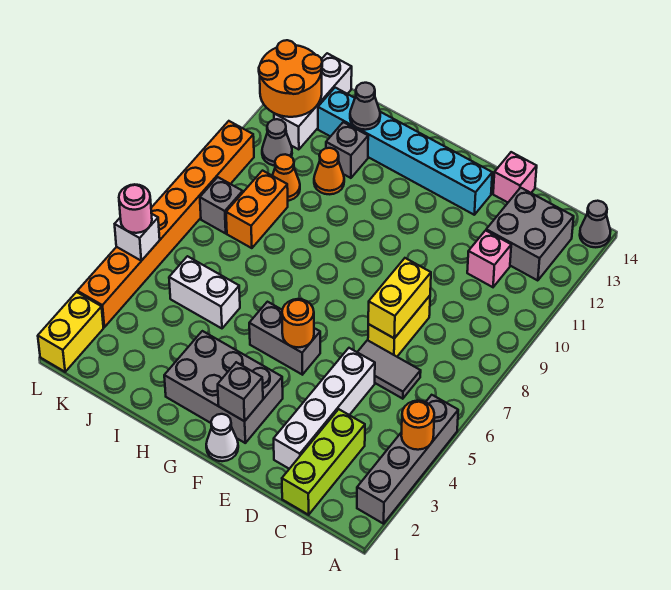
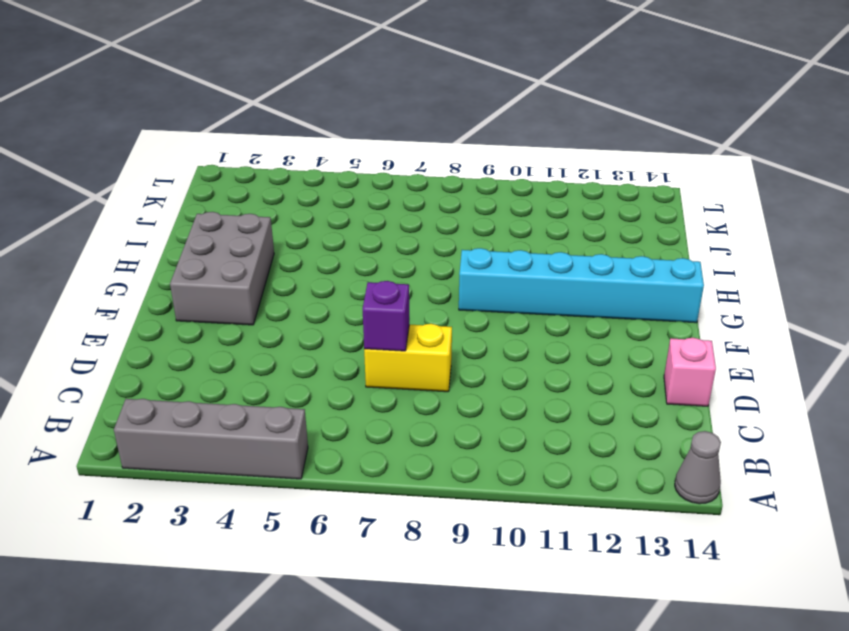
purple brick D7 level 2 -> yellow brick D7:D8 level 2
cyan brick G9:G14 level 1 -> cyan brick E13:J13 level 1
none -> grey brick B12:C13 level 1
none -> lime brick C1:C3 level 1
none -> grey tile C6:D6 level 1
none -> pink brick C11 level 1

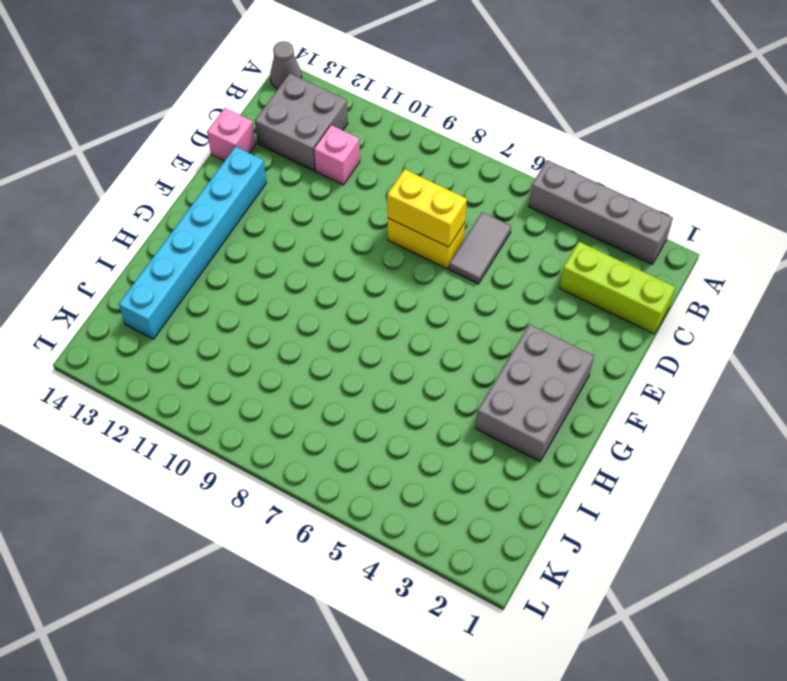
none -> white brick D2:D5 level 1
none -> white cone F1 level 1
none -> grey brick F5:G5 level 1
none -> white brick I5:J5 level 1

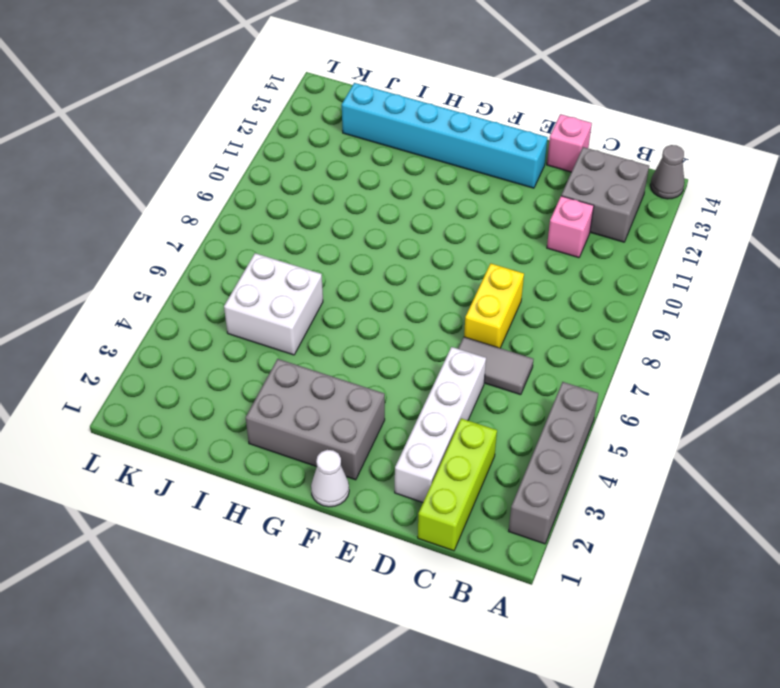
white brick I5:J6 level 1 -> white brick I5:J5 level 1
none -> grey brick F5:G5 level 1
none -> orange cone I11 level 1
none -> grey brick I12 level 1
none -> orange brick J8:J9 level 1

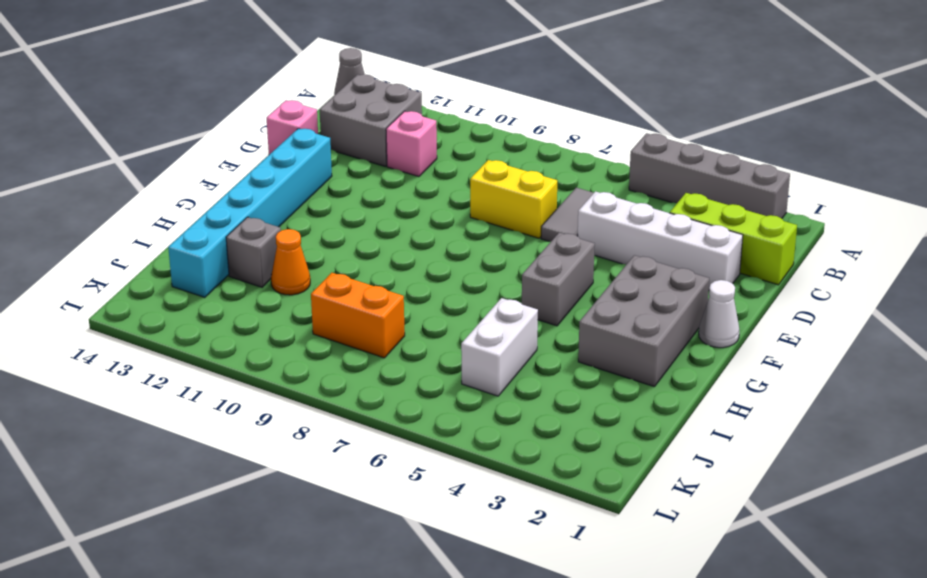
none -> orange cone J10 level 1
none -> grey brick K8 level 1
none -> grey cone K11 level 1
none -> white brick K12:K14 level 1

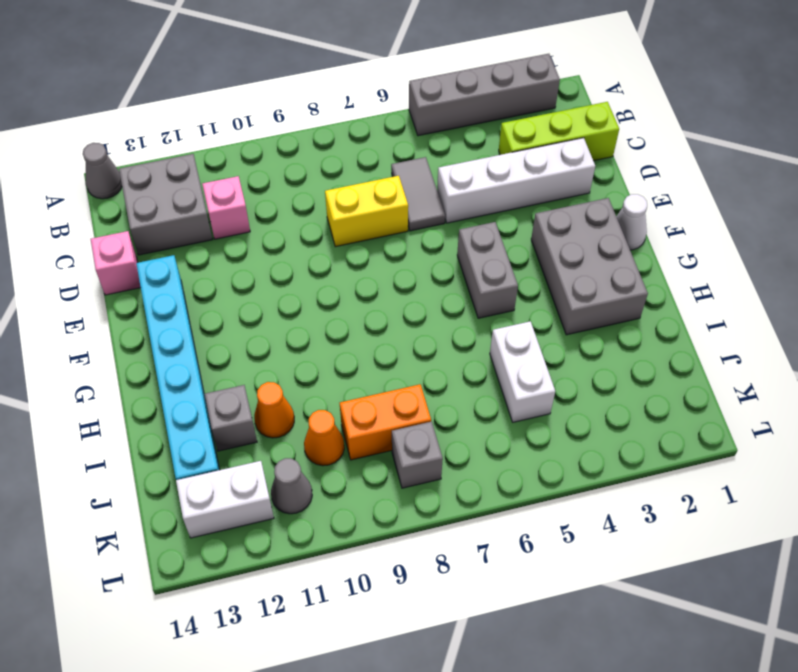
white brick K12:K13 level 1 -> white brick K12:K14 level 1
none -> yellow brick L1:L2 level 1
none -> orange brick L3:L10 level 1
none -> orange round brick A4 level 2
none -> yellow brick D7:D8 level 2

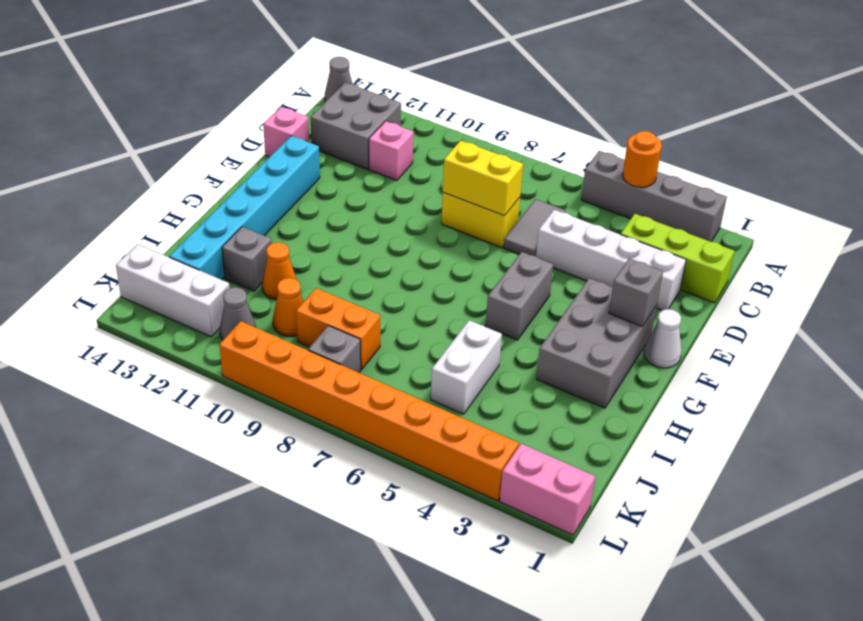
pink brick L1:L2 level 1 -> yellow brick L1:L2 level 1
none -> orange round brick F5 level 2
none -> grey cone I13 level 2
none -> orange round brick K12:L13 level 2
none -> white brick L5 level 2

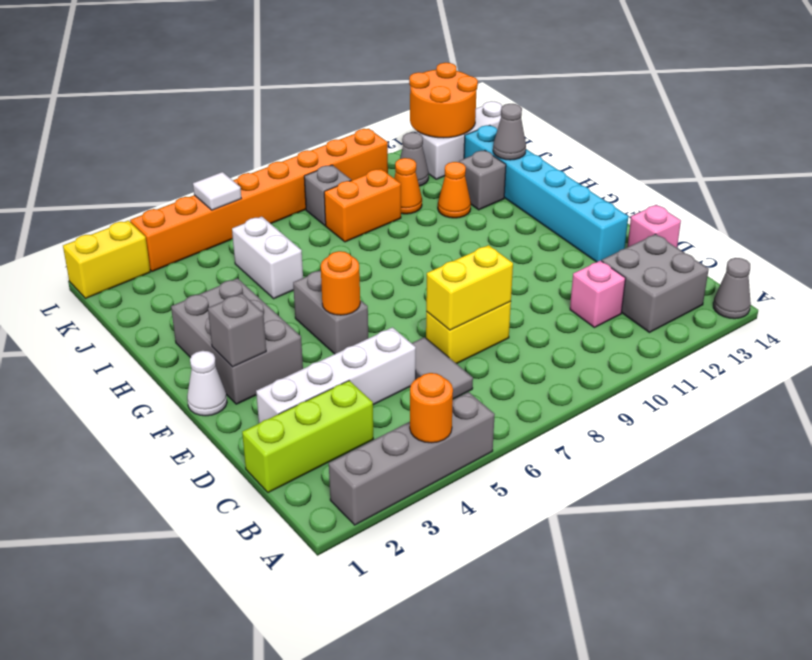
white tile L5 level 2 -> white brick L5 level 2
none -> pink round brick L5 level 3

